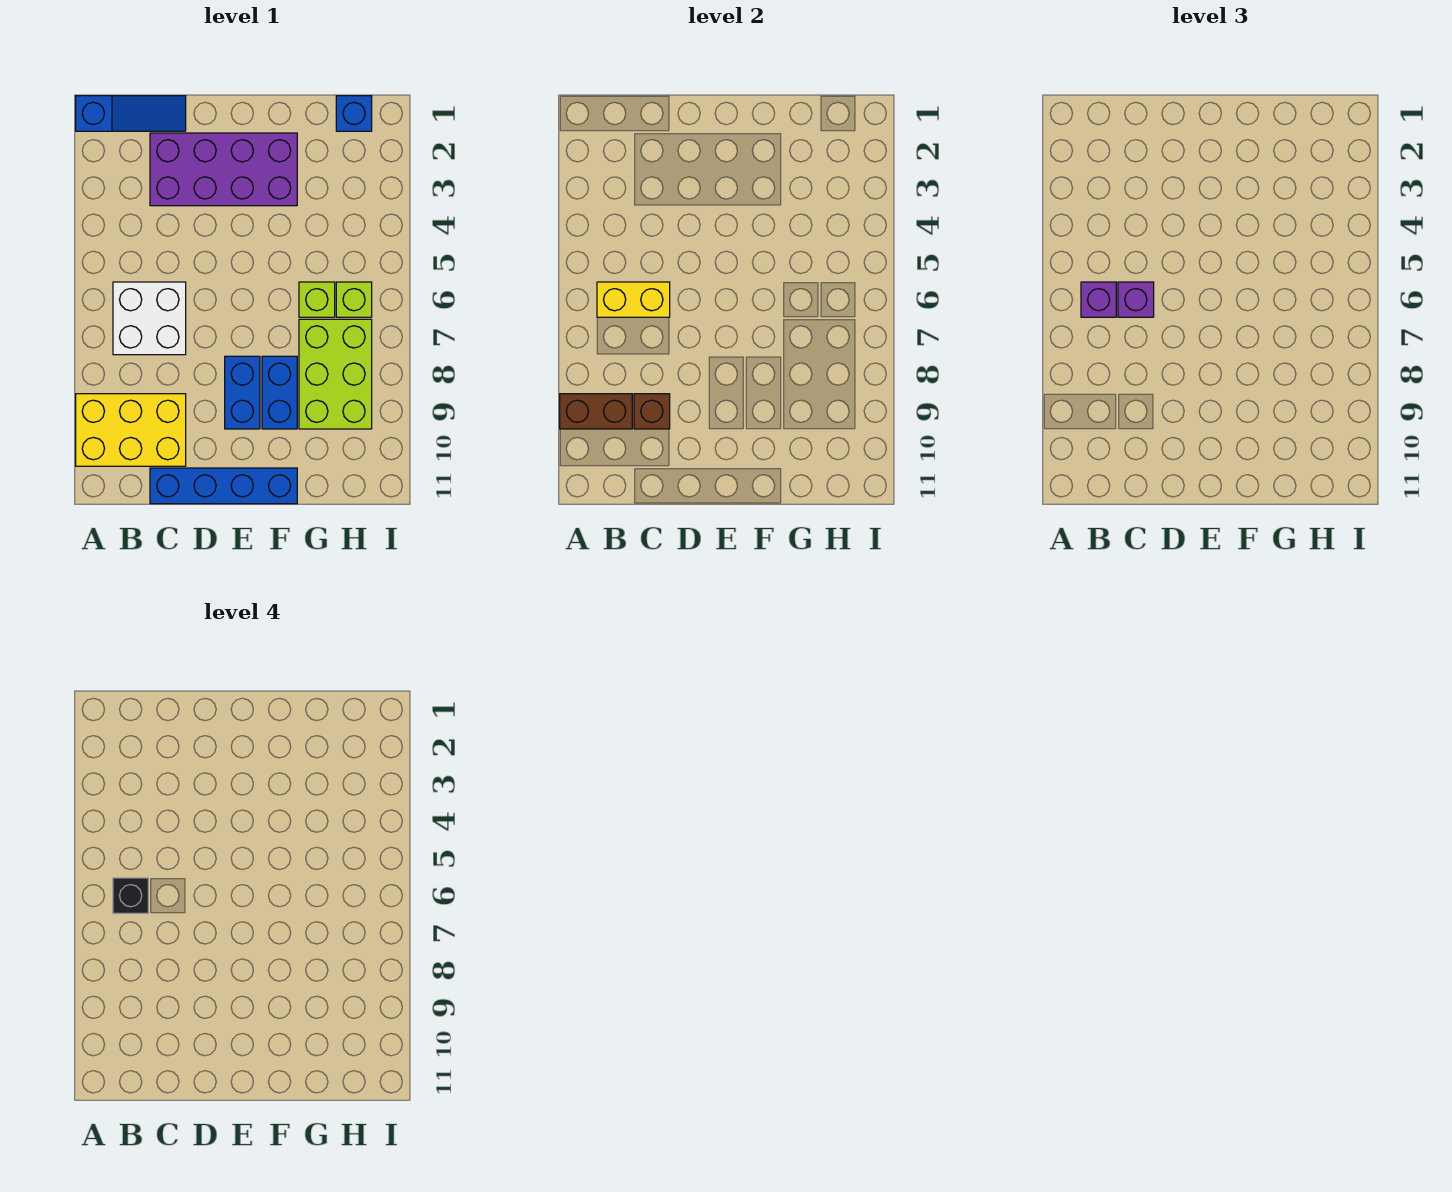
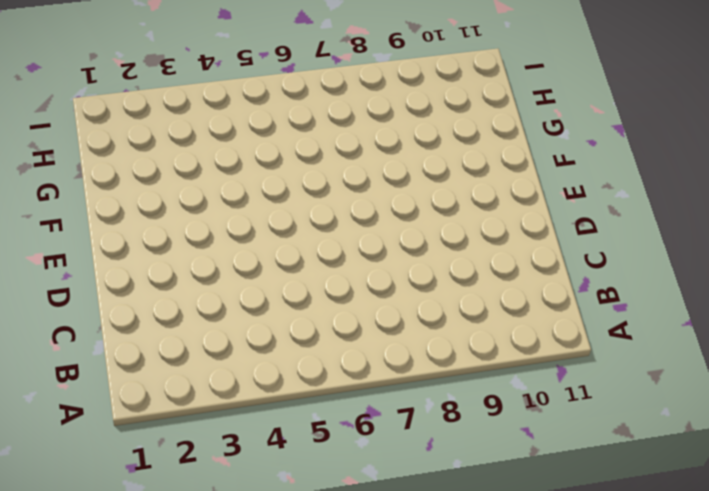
none -> blue slope A1:C1 level 1 top A
none -> yellow brick A9:C10 level 1
none -> white brick B6:C7 level 1

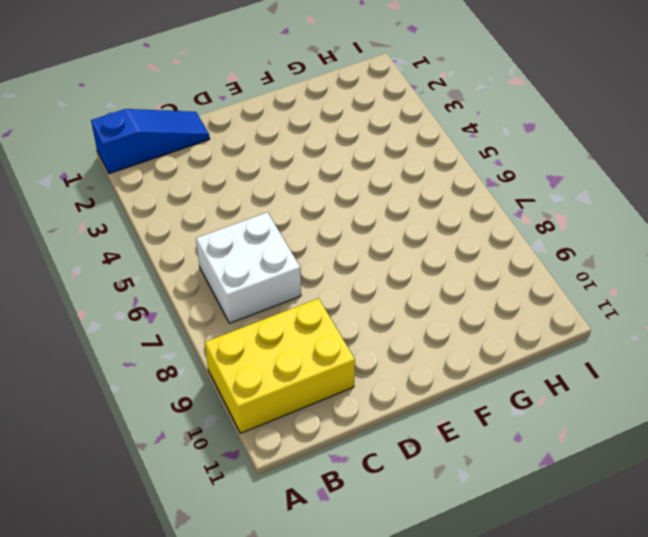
none -> purple brick C2:F3 level 1
none -> blue brick C11:F11 level 1
none -> blue brick E8:E9 level 1

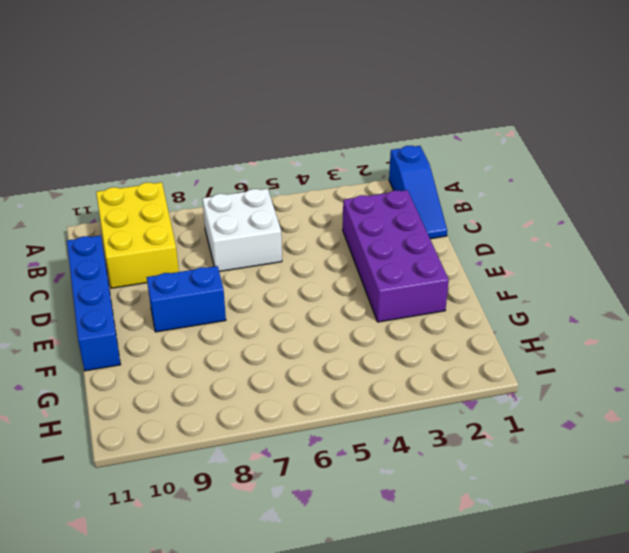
none -> blue brick F8:F9 level 1
none -> lime brick G6 level 1
none -> lime brick G7:H9 level 1

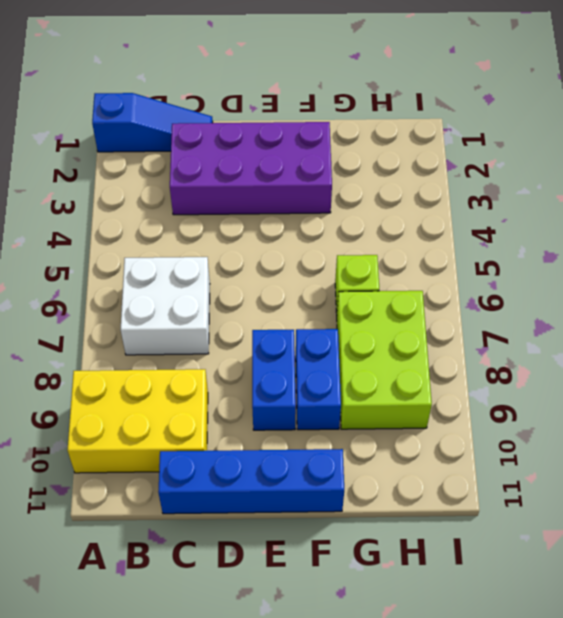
none -> blue brick H1 level 1
none -> lime brick H6 level 1
none -> brown brick A9:B9 level 2

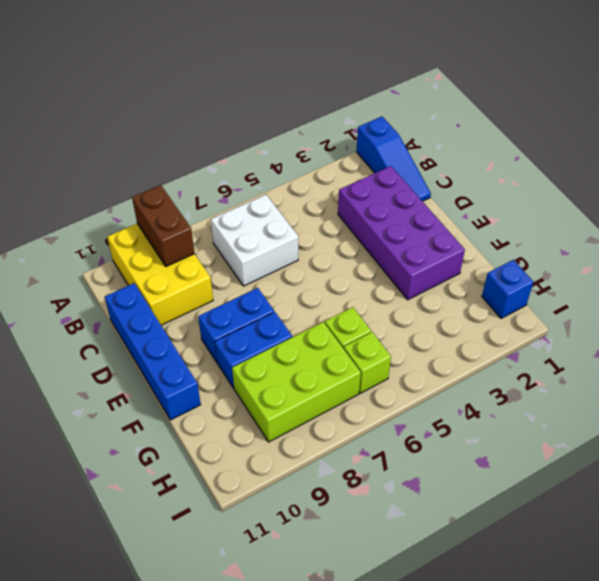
none -> yellow brick B6:C6 level 2
none -> brown brick C9 level 2
none -> purple brick B6 level 3

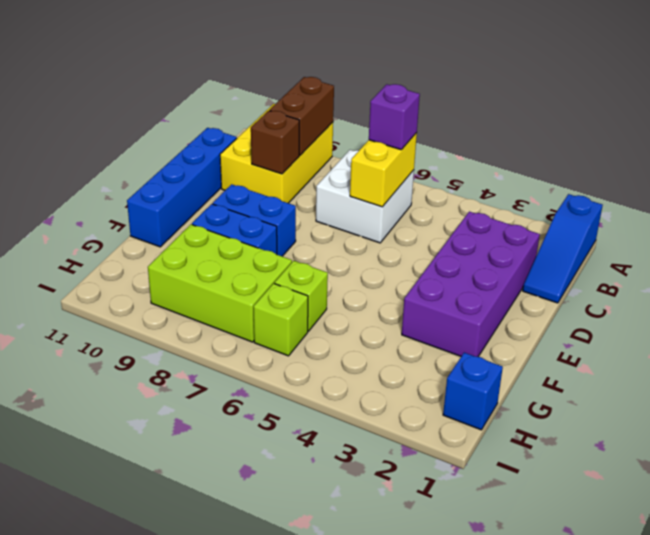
none -> purple brick C6 level 3
none -> black brick B6 level 4

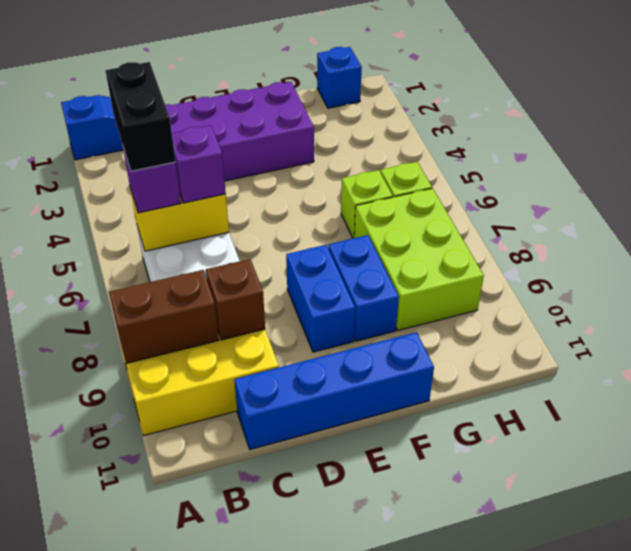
black brick B5:B6 level 4 -> black brick B6 level 4

